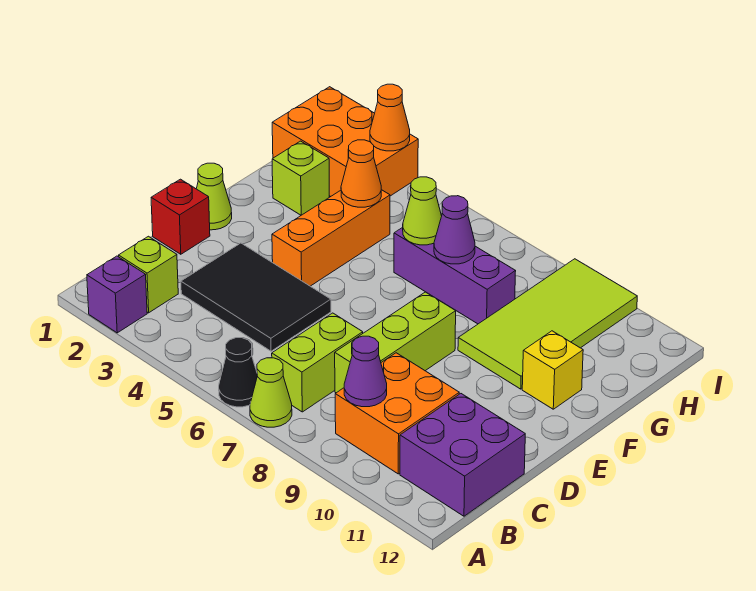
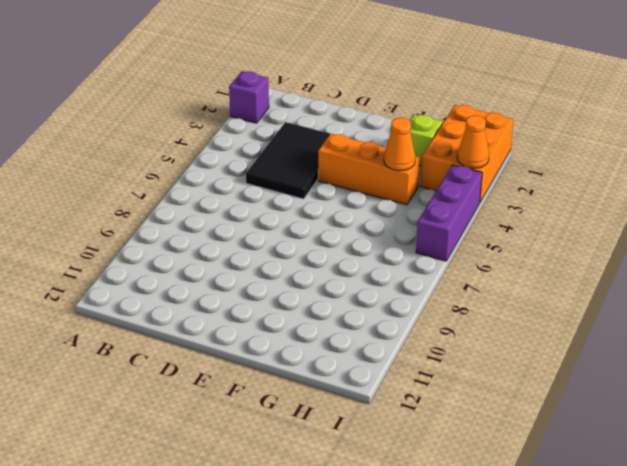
purple brick I4:I6 level 1 -> purple brick G6:G8 level 1
none -> black cone A6 level 1
none -> lime cone A7 level 1
none -> lime brick B2 level 1

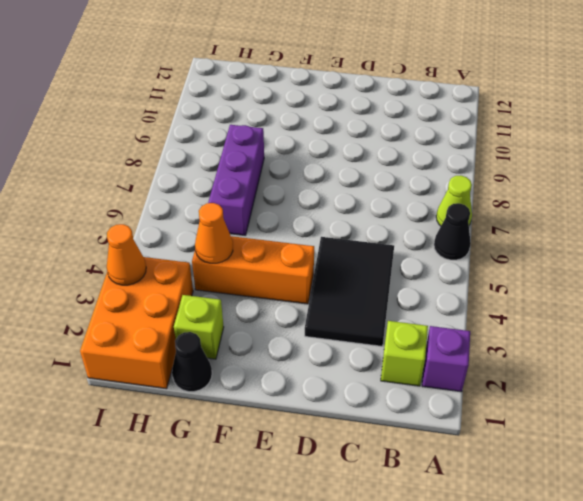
black cone G1 level 1 -> none
none -> lime brick B7:C7 level 1
none -> orange brick B9:C10 level 1
none -> purple brick B11:C12 level 1

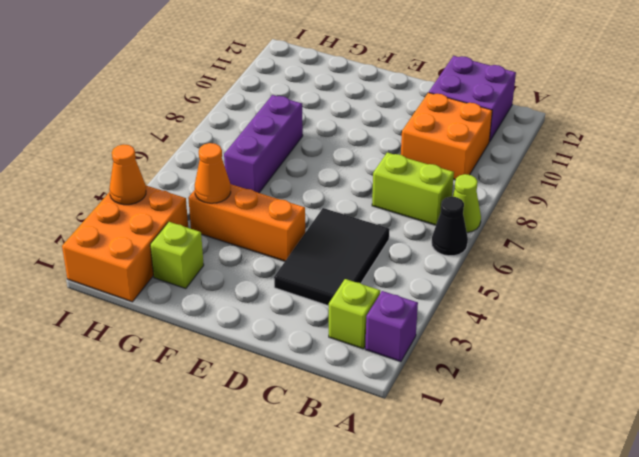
none -> lime brick C8:E8 level 1
none -> red brick D1 level 1
none -> lime cone E1 level 1

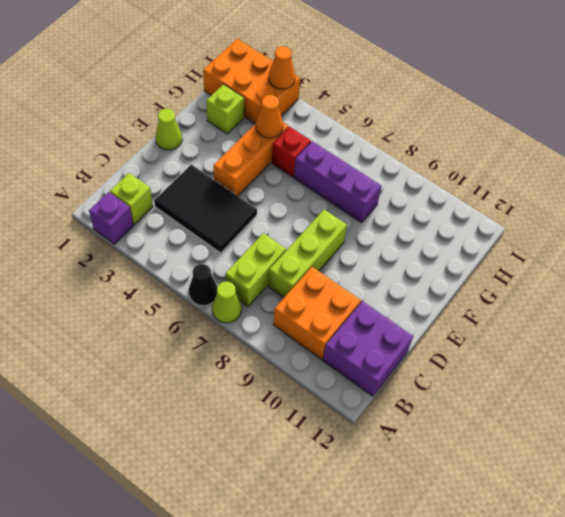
red brick G5 level 1 -> red brick D1 level 1
none -> lime tile F9:I10 level 1
none -> yellow brick F11 level 1
none -> purple cone B9 level 2

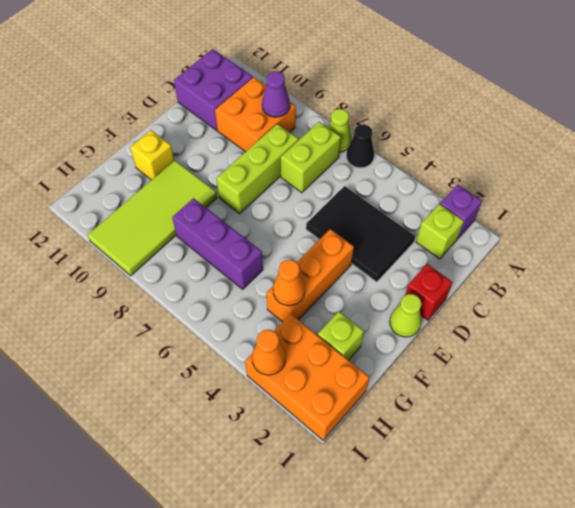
none -> lime cone G6 level 2
none -> purple cone G7 level 2

